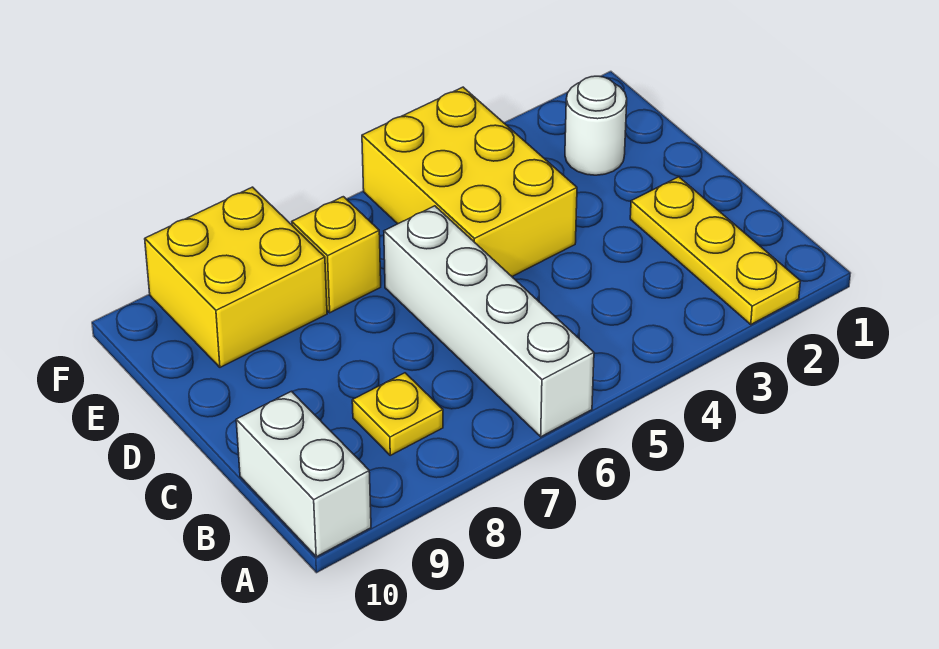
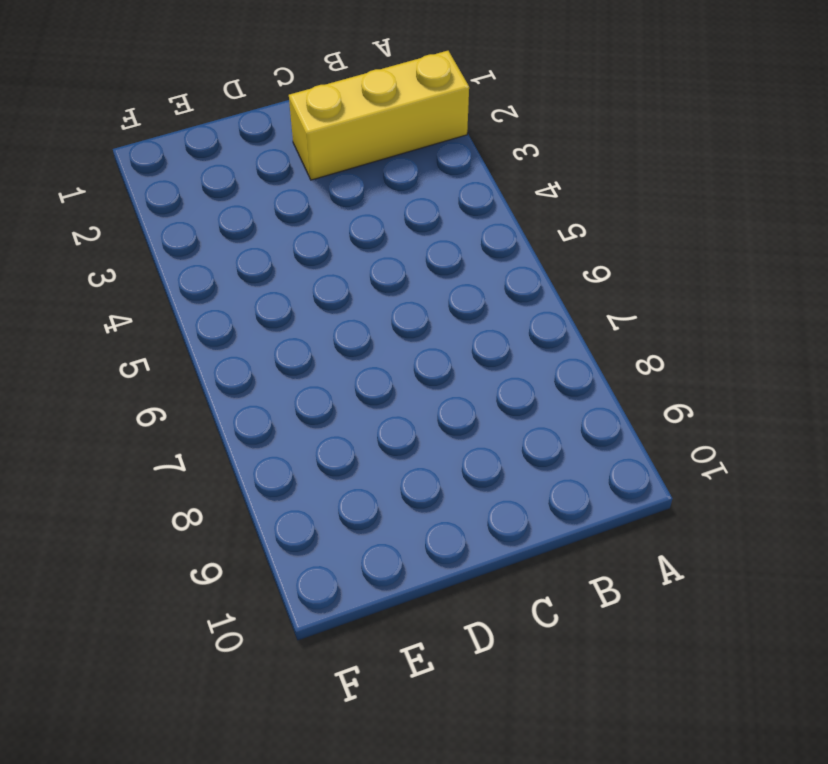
yellow brick A2:C2 level 1 -> yellow plate A2:C2 level 1
none -> white brick A6:D6 level 1
none -> white brick A10:B10 level 1

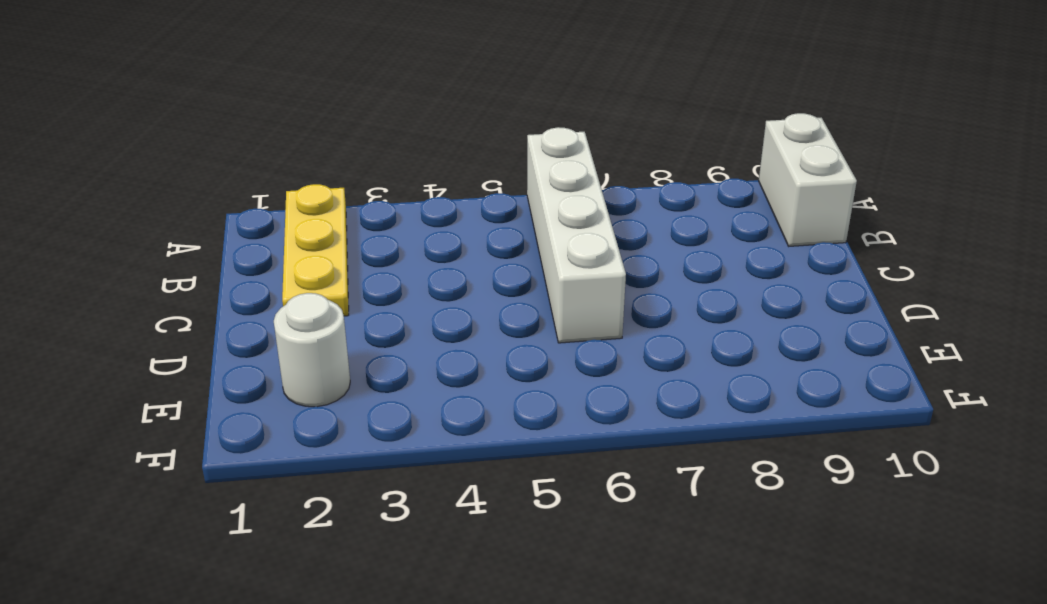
none -> yellow plate B8 level 1
none -> yellow brick D4:F5 level 1

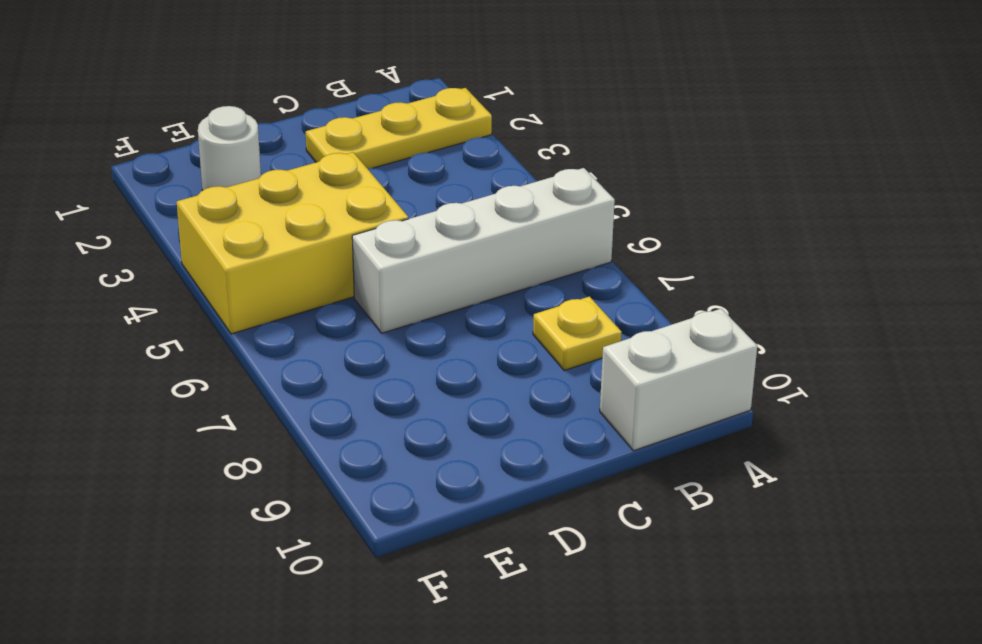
none -> yellow brick E7 level 1
none -> yellow brick E8:F9 level 1

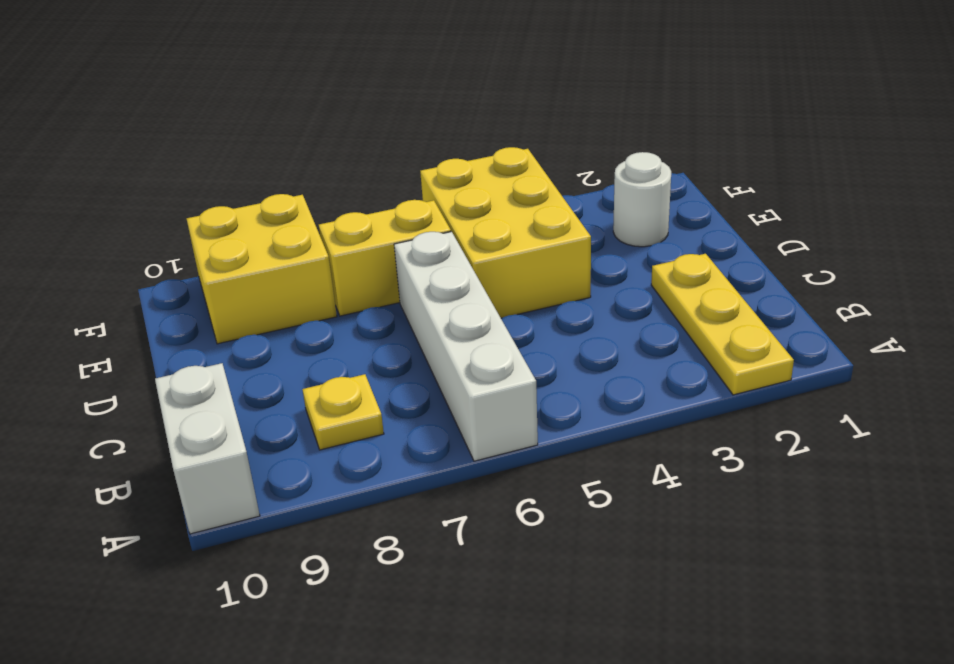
yellow brick E6:E7 level 1 -> yellow brick E7 level 1

